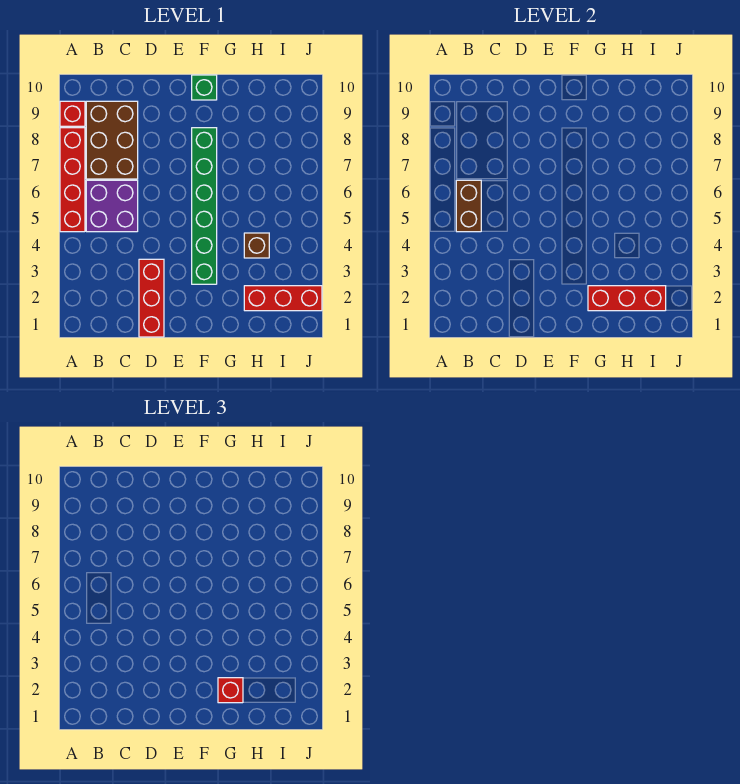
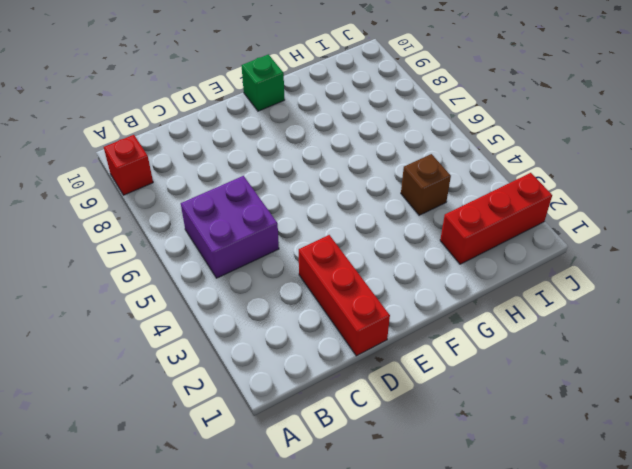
none -> red brick A5:A8 level 1
none -> brown brick B7:C9 level 1
none -> green brick F3:F8 level 1

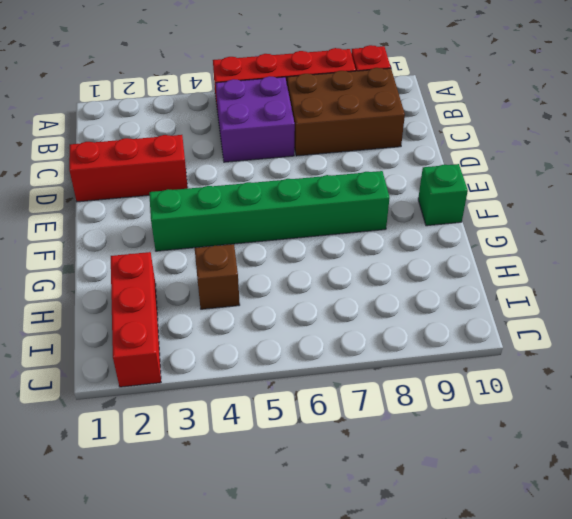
none -> brown brick B5:B6 level 2
none -> red brick G2:I2 level 2
none -> red brick G2 level 3

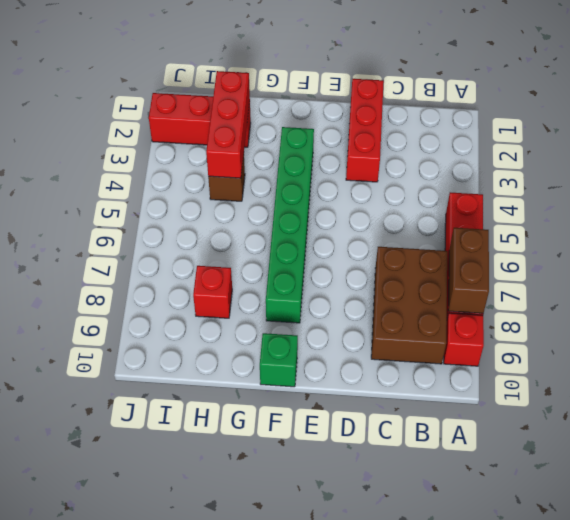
brown brick A7:A8 level 2 -> brown brick B5:B6 level 2
red brick H2:H4 level 2 -> red brick G2:I2 level 2
red brick H8 level 1 -> red brick G2 level 3
none -> purple brick B5:C6 level 1

